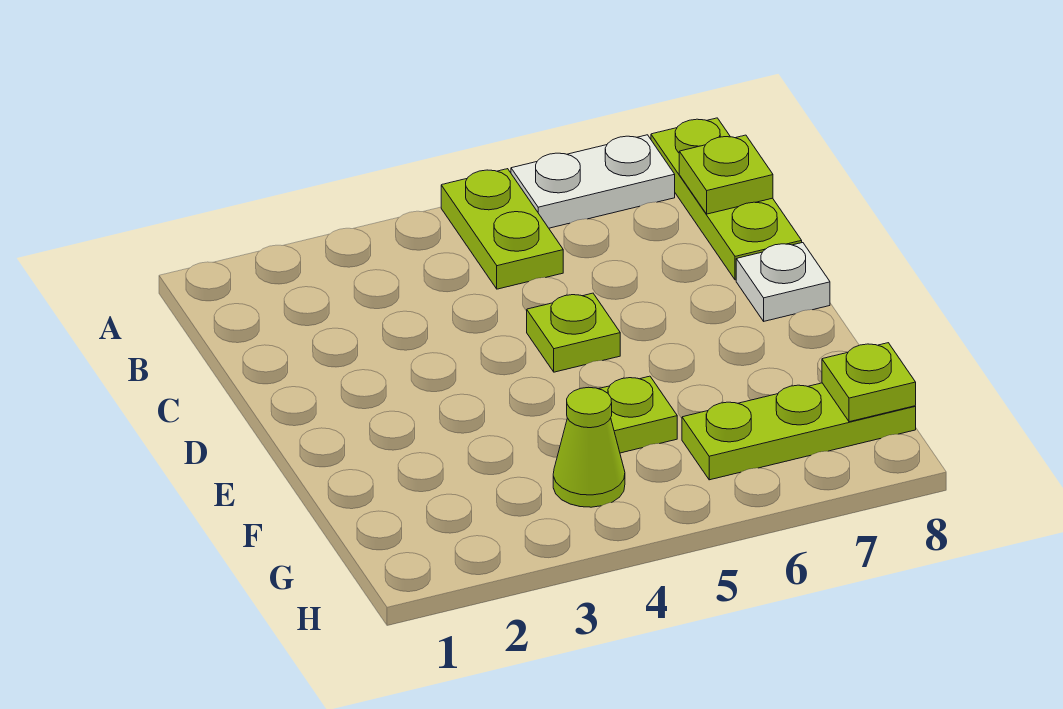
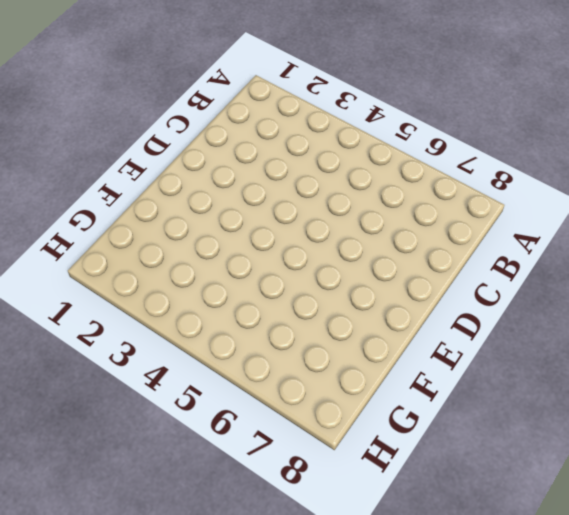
none -> lime plate A5:B5 level 1
none -> white plate A6:A7 level 1

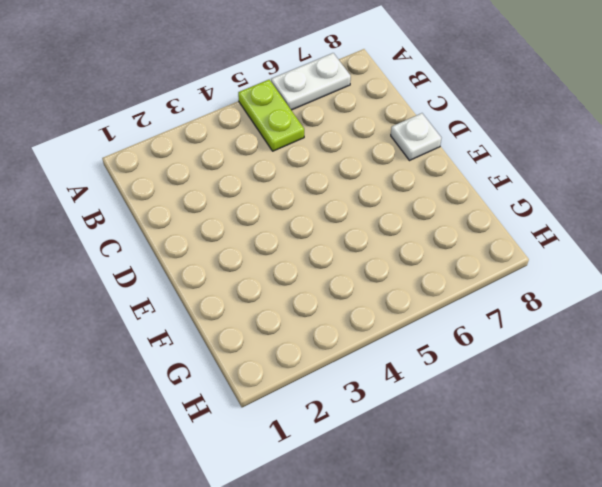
none -> lime plate A8:C8 level 1
none -> lime plate D5 level 1

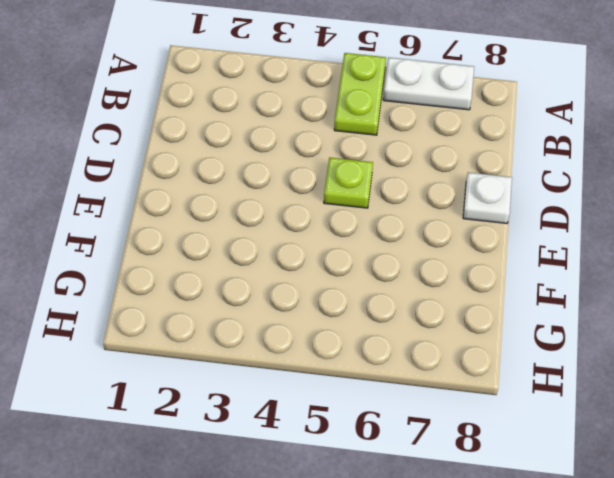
none -> lime plate A8:C8 level 1
none -> lime plate F5 level 1

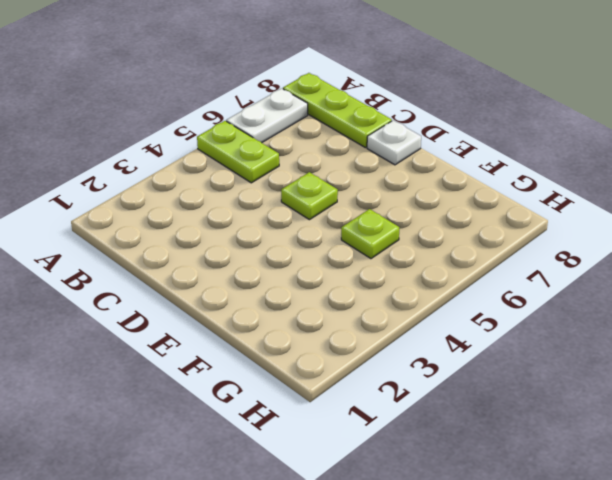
none -> lime cone G4 level 1
none -> lime plate G6:G8 level 1

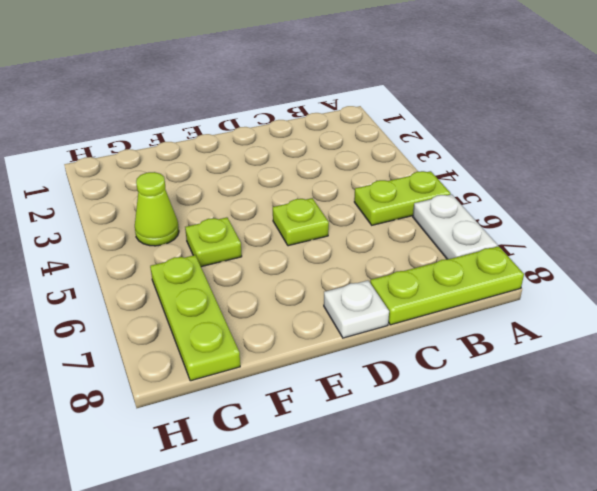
none -> lime plate B8 level 2
none -> lime plate G8 level 2

